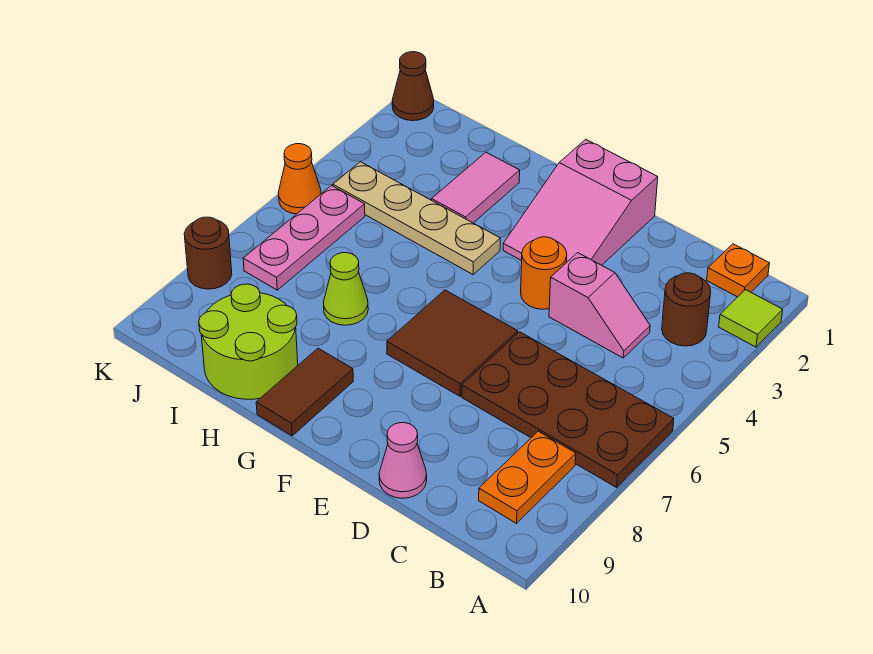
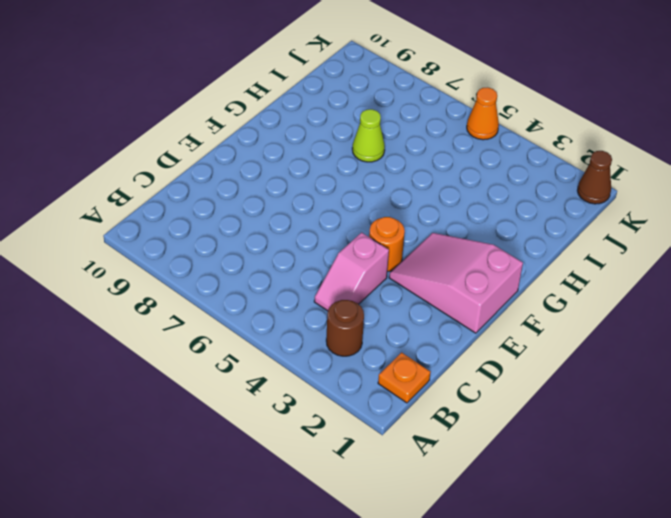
none -> lime tile A2 level 1
none -> brown plate A6:D7 level 1
none -> orange plate B8:B9 level 1

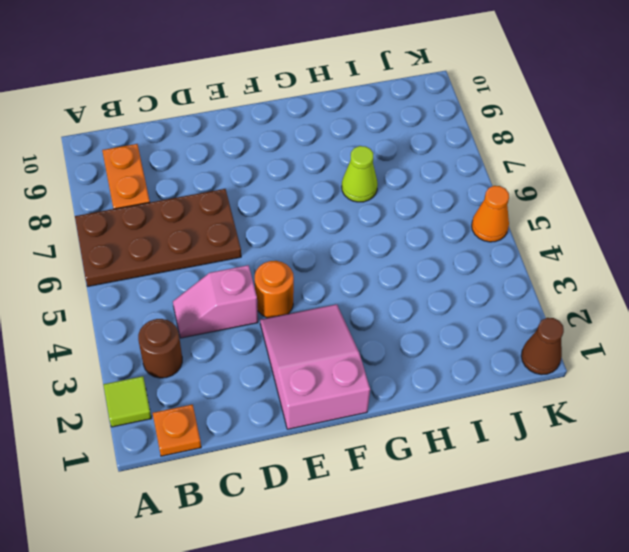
none -> pink cone D10 level 1
none -> brown tile E6:F7 level 1
none -> tan plate G4:J4 level 1

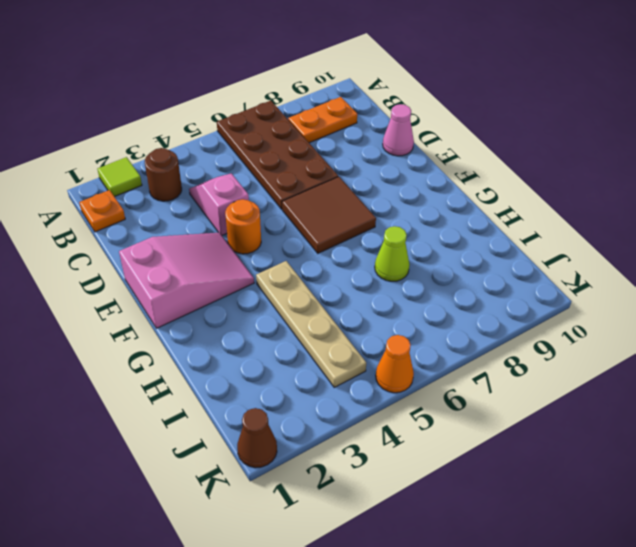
none -> brown tile G9:G10 level 1
none -> pink tile H2:H3 level 1
none -> lime round brick H9:I10 level 1

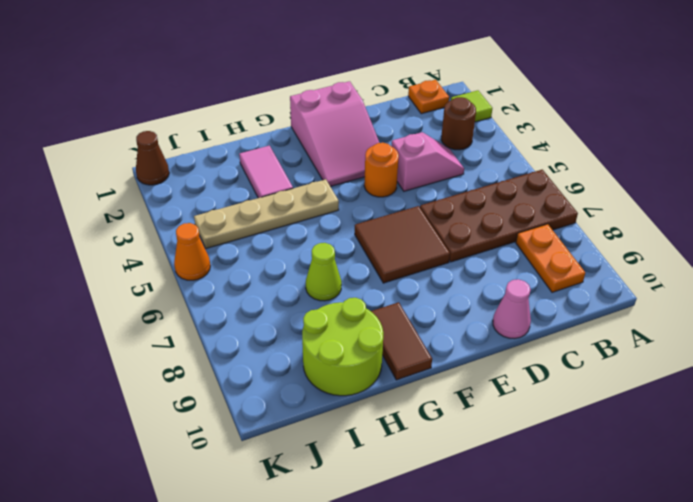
none -> pink plate J5:J7 level 1
none -> brown round brick K8 level 1

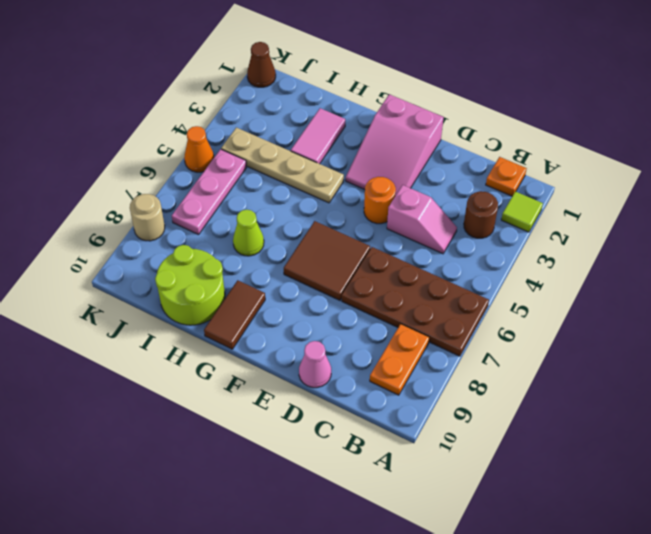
tan round brick K8 level 1 -> brown round brick K8 level 1

